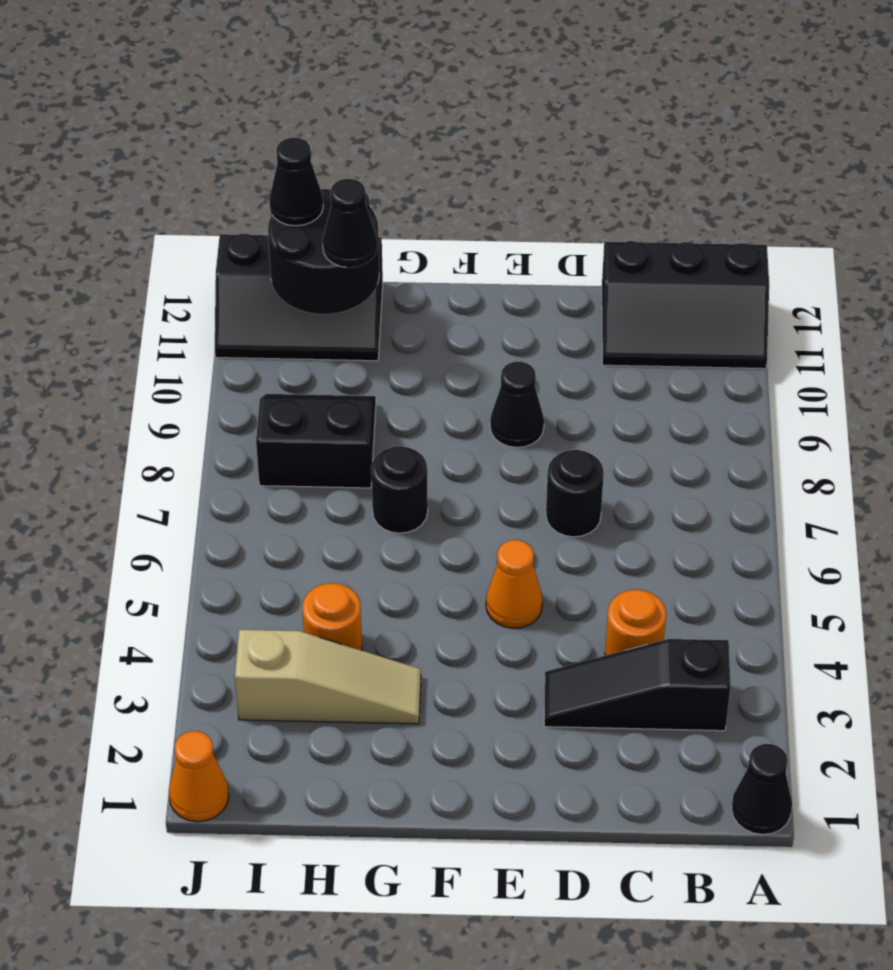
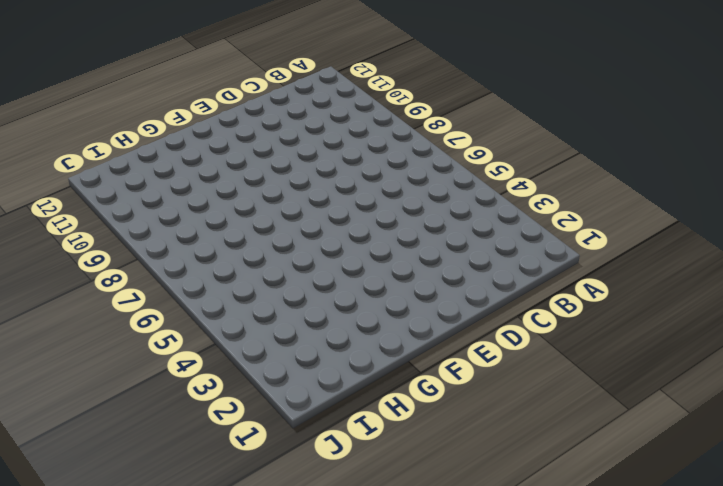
none -> black cone A1 level 1
none -> black slope A11:C12 level 1 top 12
none -> black slope B3:D3 level 1 top B

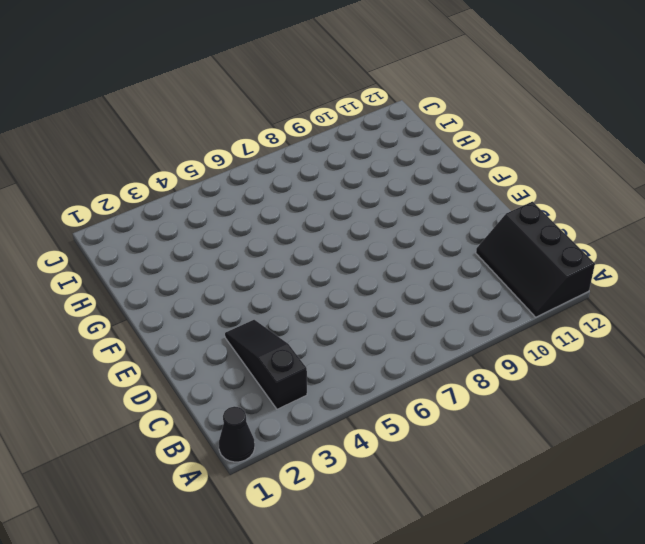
none -> orange round brick C4 level 1
none -> black round brick D7 level 1
none -> orange cone E5 level 1

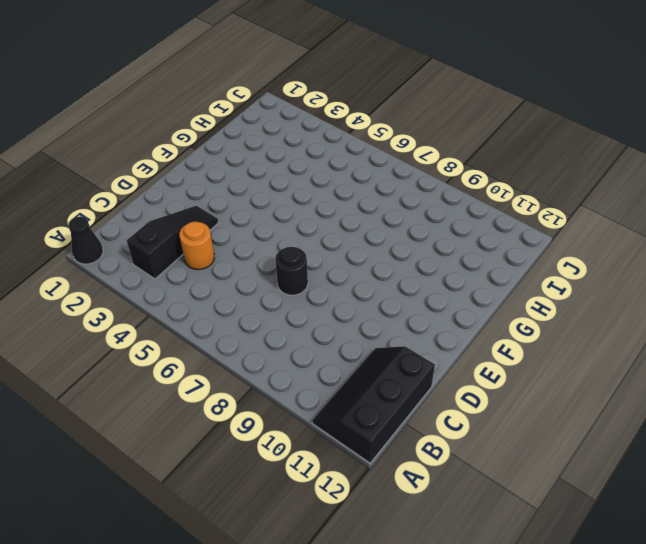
none -> orange cone E5 level 1
none -> black cone E9 level 1
none -> tan slope G3:I3 level 1 top I

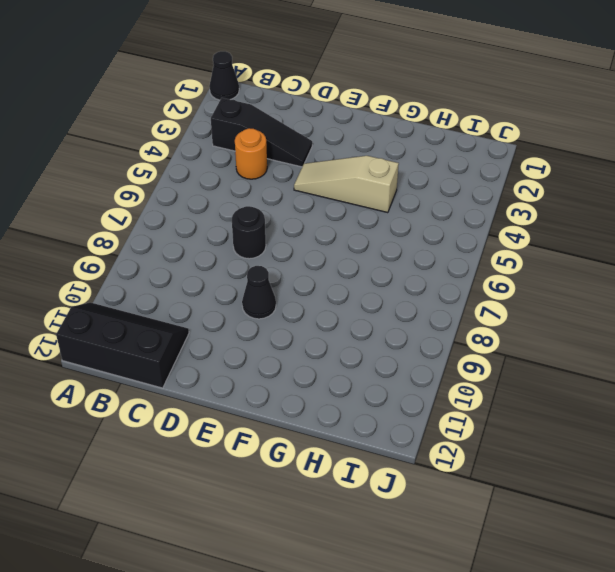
tan slope E4:G4 level 1 top G -> tan slope G3:I3 level 1 top I
none -> orange cone E5 level 1
none -> black round brick G7 level 1
none -> orange round brick H4 level 1

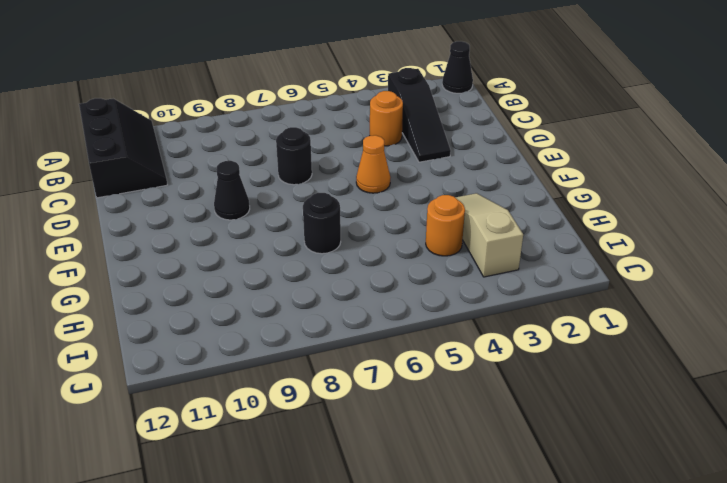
none -> black slope H8:I9 level 1 top 8
none -> black slope H11:J12 level 1 top 12
none -> orange cone J1 level 1

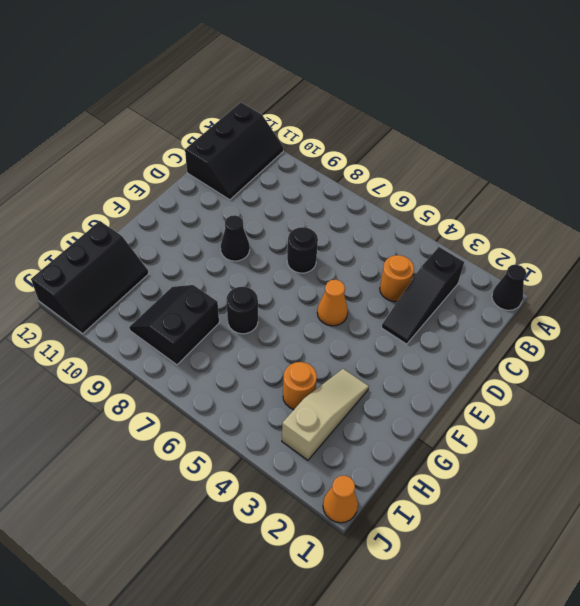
none -> black round brick H11:I12 level 2
none -> black cone H11 level 3
none -> black cone I12 level 3

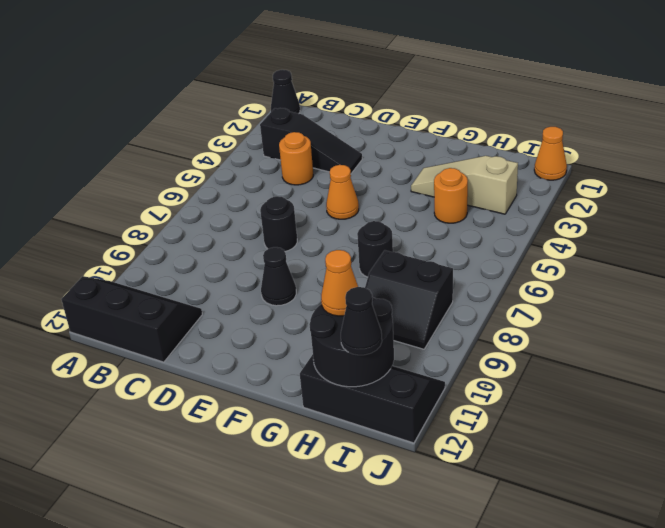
orange cone H11 level 3 -> black cone H11 level 3

